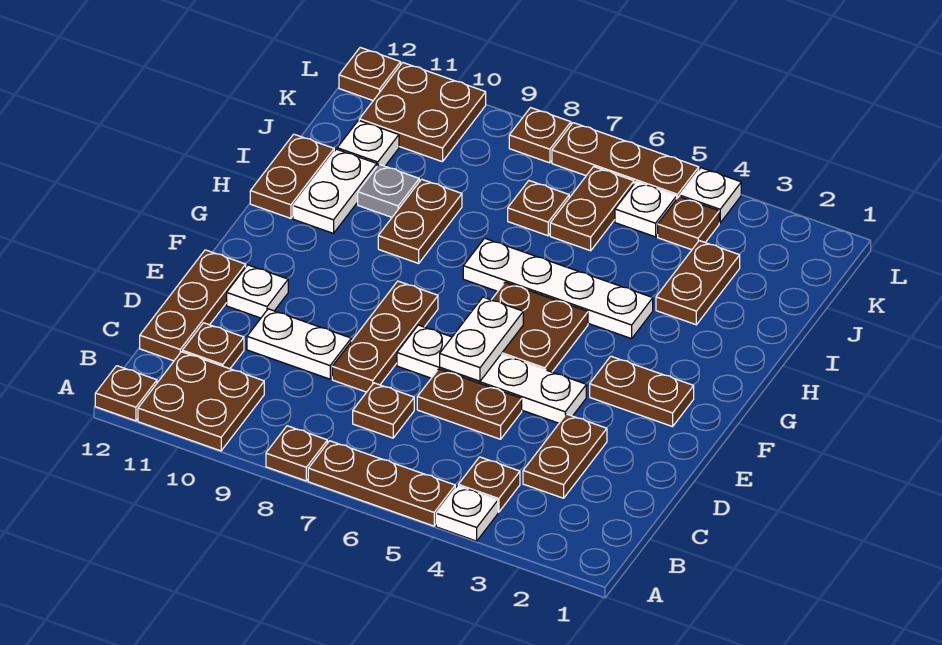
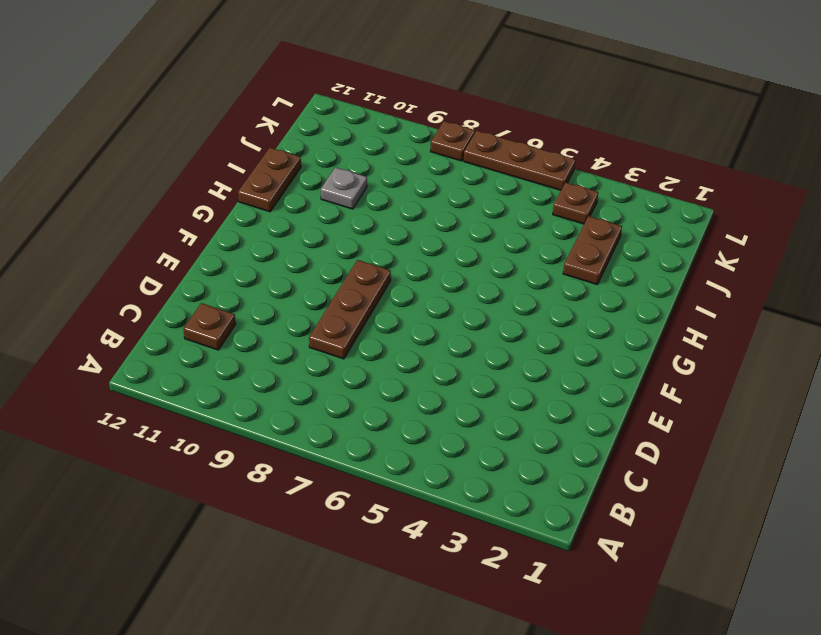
none -> white plate A4 level 1
none -> brown plate A5:A7 level 1
none -> brown plate A8 level 1
none -> brown plate A10:B11 level 1

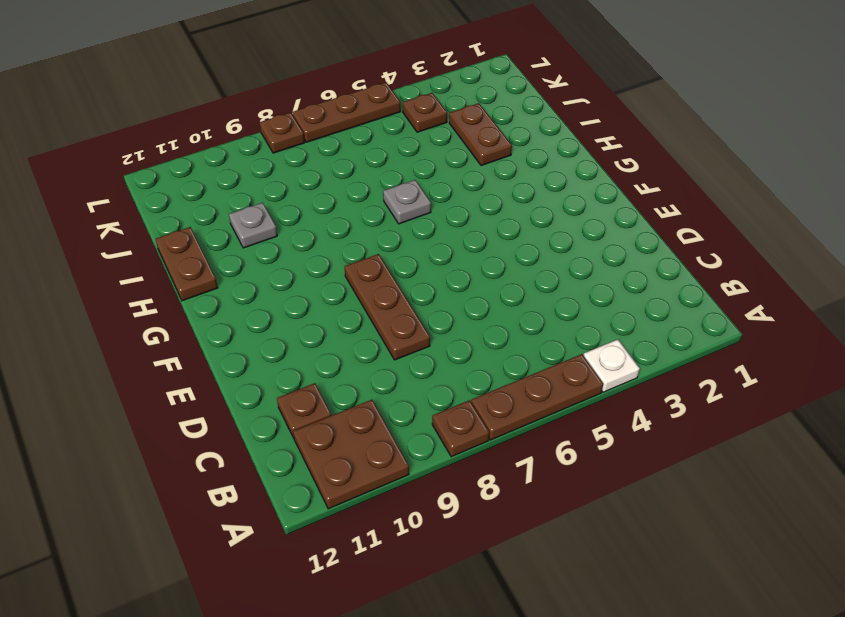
grey plate H6 level 1 -> white plate H4:H7 level 1
none -> brown plate A12 level 1
none -> brown plate B4 level 1
none -> brown plate C3:D3 level 1
none -> brown plate C7 level 1

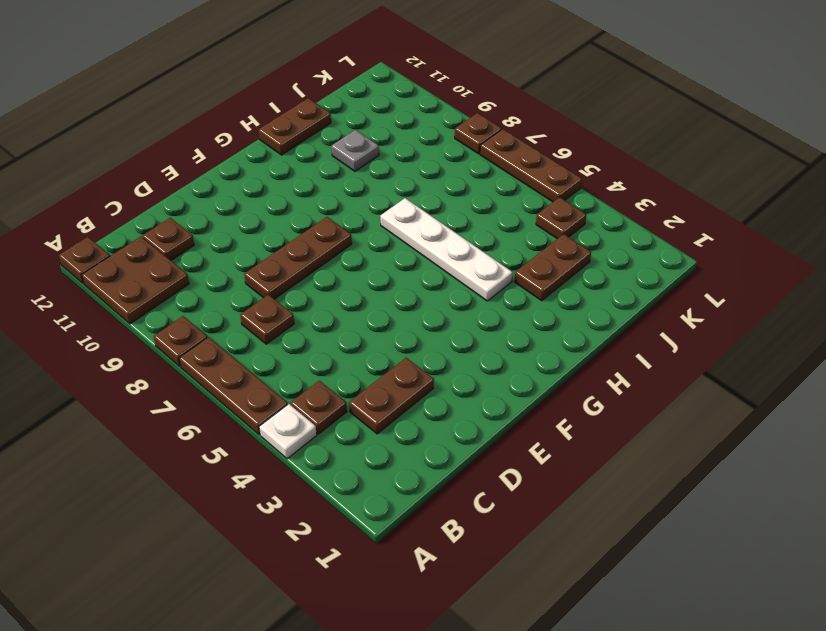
none -> brown plate C12:E12 level 1
none -> brown plate D5:D6 level 1
none -> white plate D9:D10 level 1
none -> white plate E4:E7 level 1

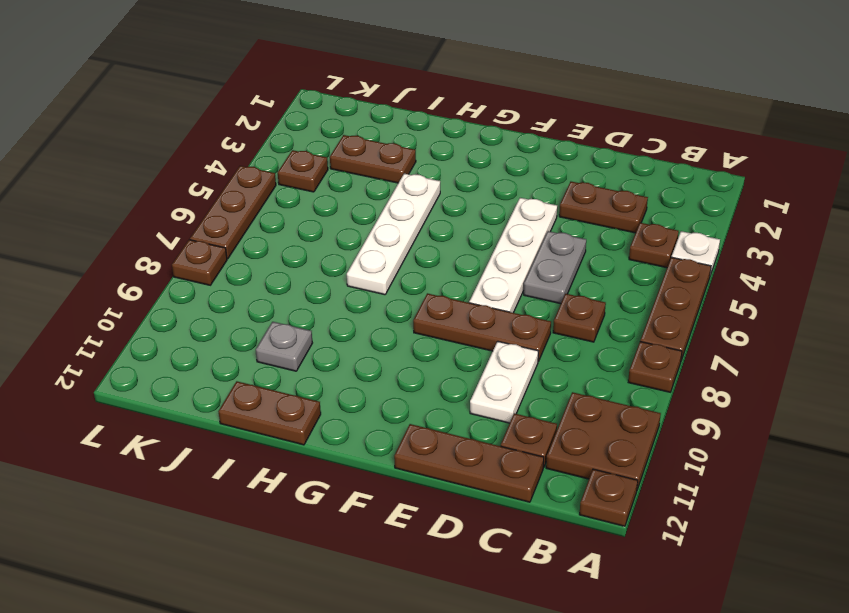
grey plate D5:D6 level 1 -> brown plate D5:D6 level 1
none -> white plate E11 level 1
none -> brown plate F2:F3 level 1
none -> brown plate F5:G6 level 1
none -> brown plate H9:I9 level 1

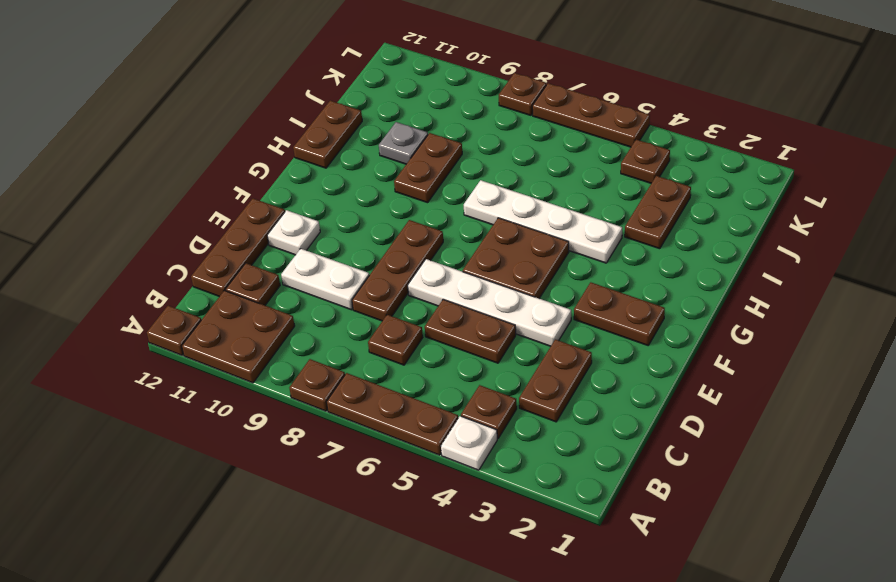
none -> white plate H11:I11 level 1
none -> brown plate J6:K6 level 1
none -> brown plate J7 level 1
none -> white plate J11 level 1

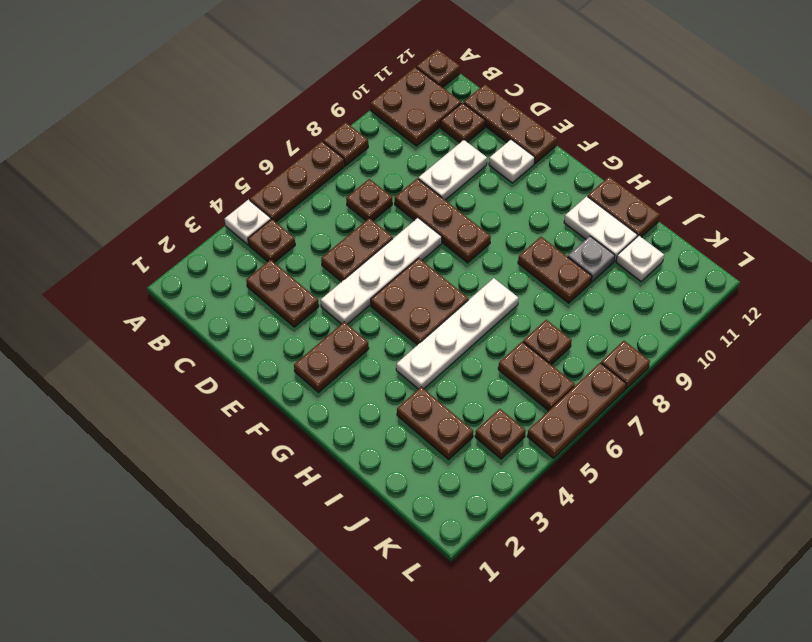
none -> white plate K5 level 1
none -> brown plate K10:L11 level 1
none -> white plate L4 level 1
none -> brown plate L12 level 1

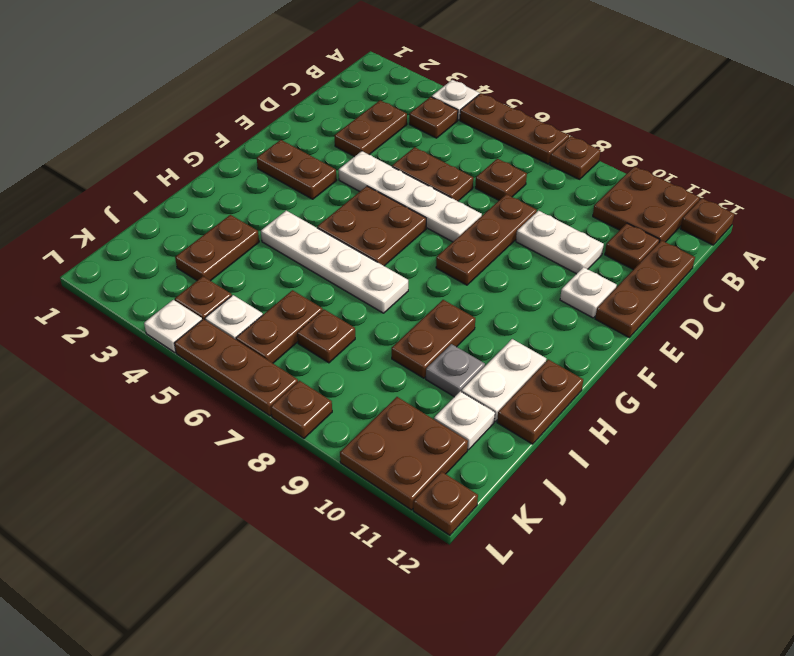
none -> white plate E6:F6 level 2

